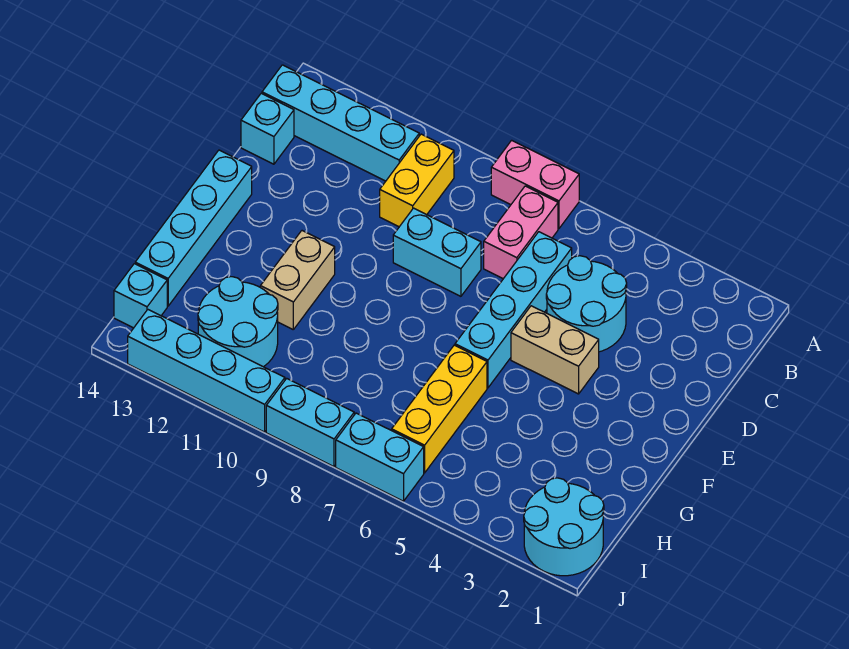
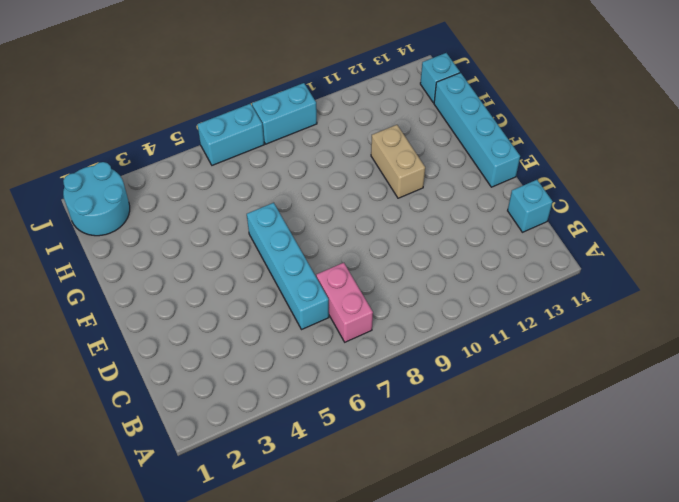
none -> pink brick A7:A8 level 1
none -> yellow brick B10:C10 level 1
none -> cyan brick B11:B14 level 1

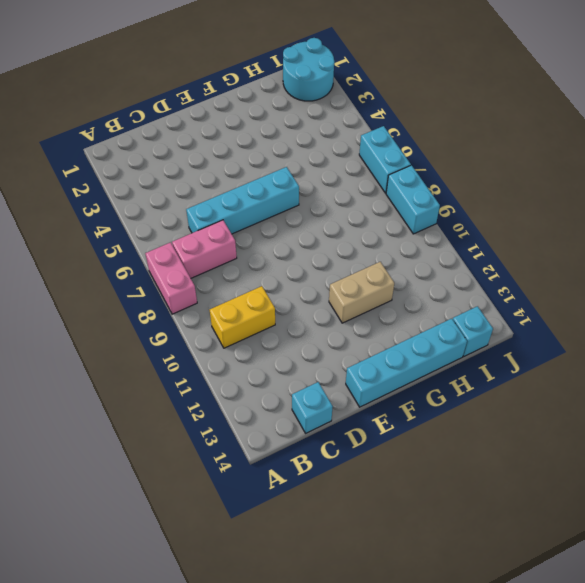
none -> cyan brick B11:B14 level 1
none -> cyan round brick C4:D5 level 1
none -> cyan brick D8:D9 level 1

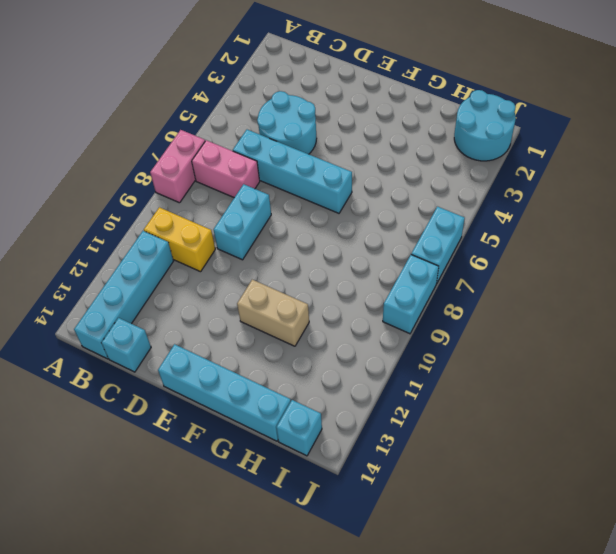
none -> tan brick E4:E5 level 1
none -> yellow brick G6:I6 level 1
none -> cyan round brick H11:I12 level 1

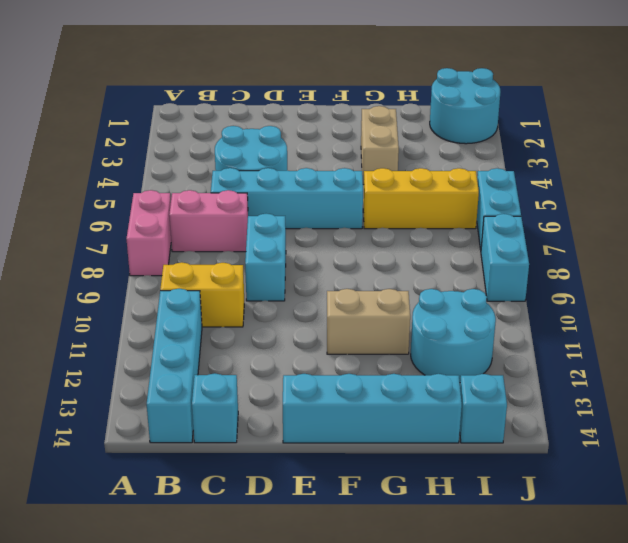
tan brick G3:G4 level 1 -> tan brick E4:E5 level 1
none -> cyan brick J10:J13 level 1

